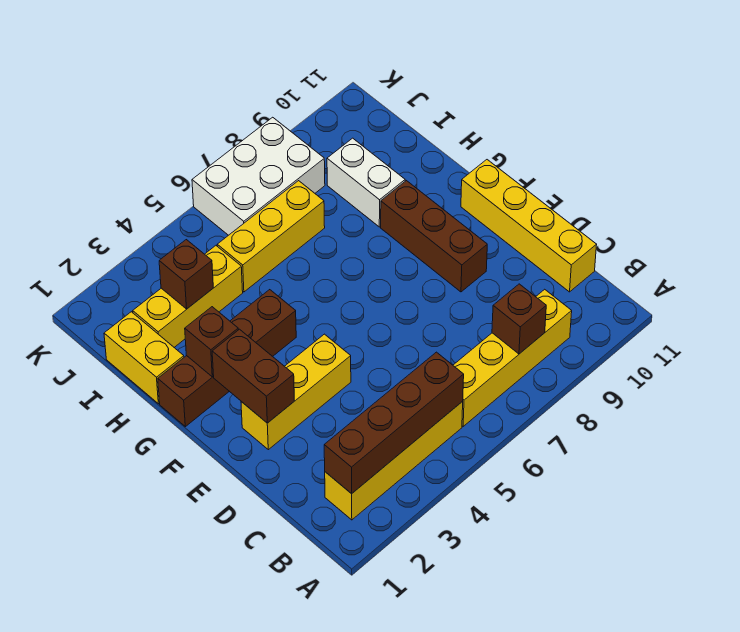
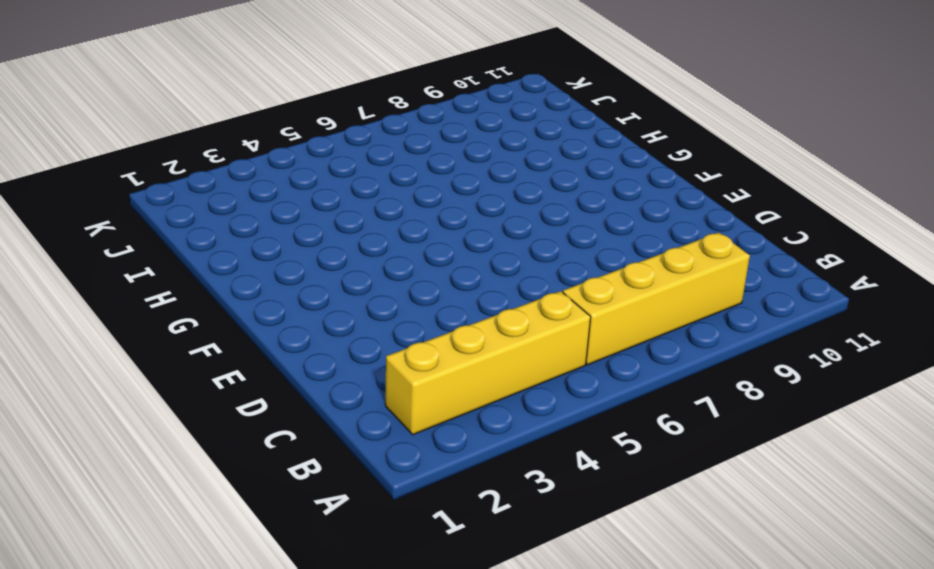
none -> yellow brick C11:F11 level 1
none -> yellow brick E2:E4 level 1
none -> brown brick E9:G9 level 1

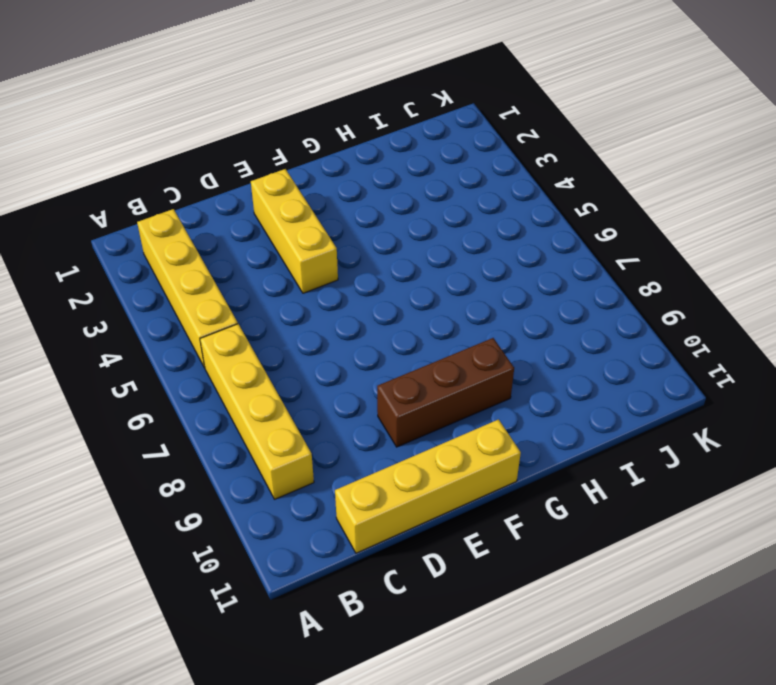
none -> brown brick G1:G4 level 1
none -> yellow brick H1:I1 level 1
none -> white brick H9:I9 level 1

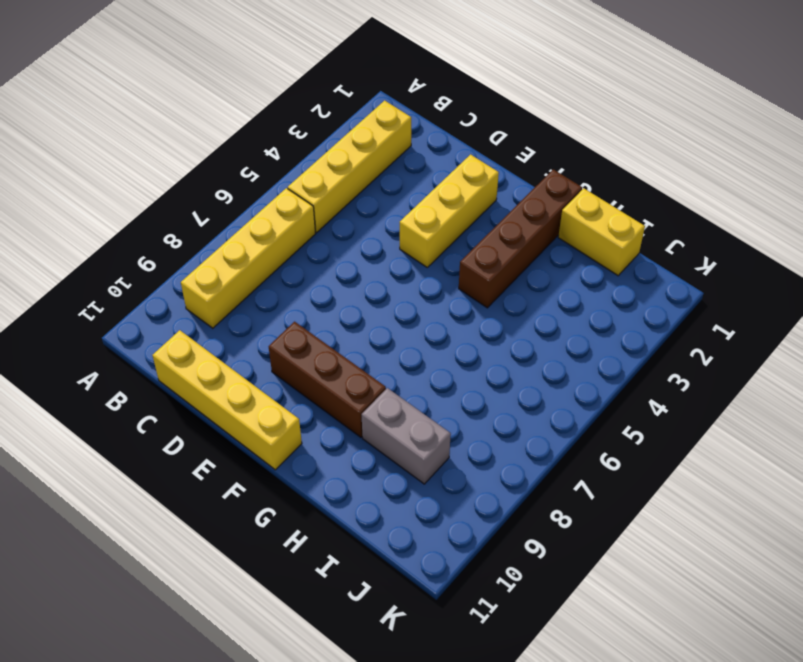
grey brick H9:I9 level 1 -> white brick H9:I9 level 1
none -> yellow brick I2:I4 level 1
none -> yellow brick I5:I7 level 1
none -> white brick J6:K8 level 1

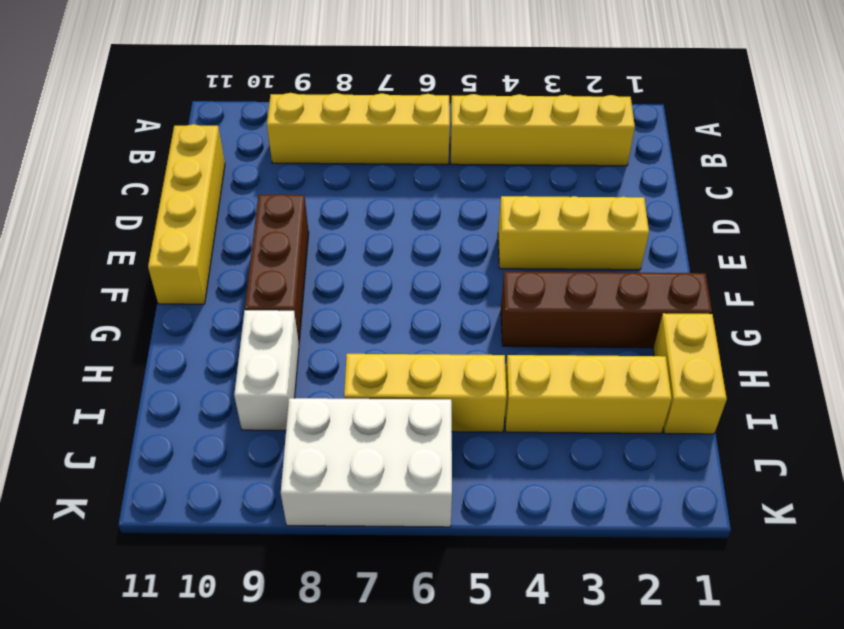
none -> brown brick B2:B5 level 2
none -> brown brick B8 level 2
none -> brown brick E2:F2 level 2

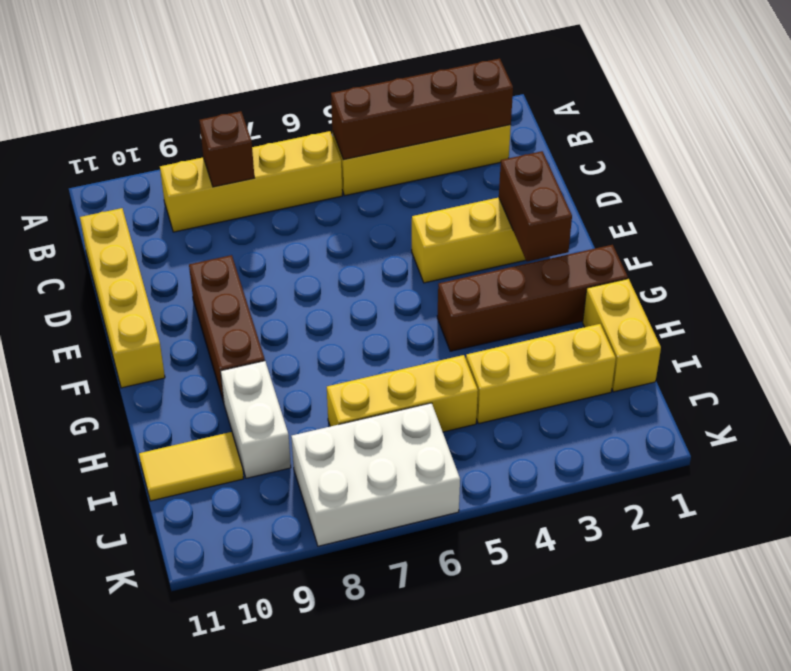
yellow tile I10:I11 level 1 -> none
none -> brown brick G2 level 2
none -> brown brick I3 level 2

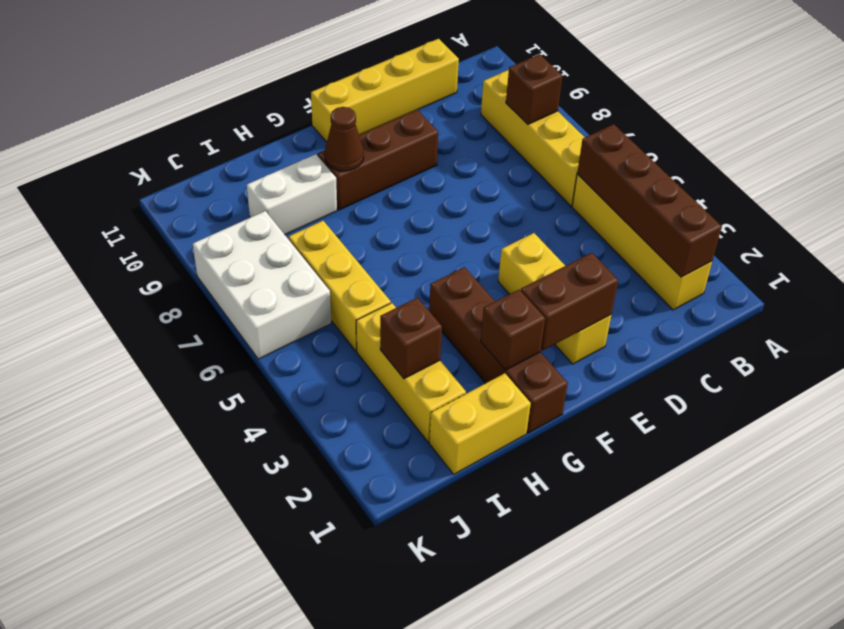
brown cone G9 level 2 -> none

